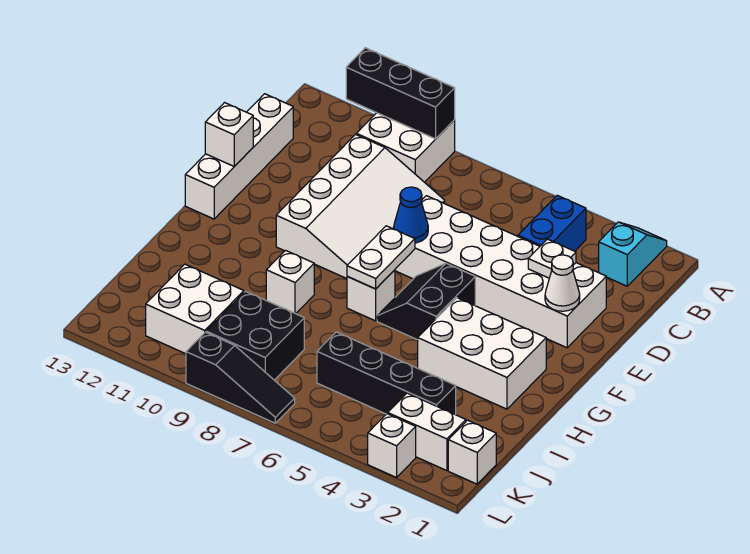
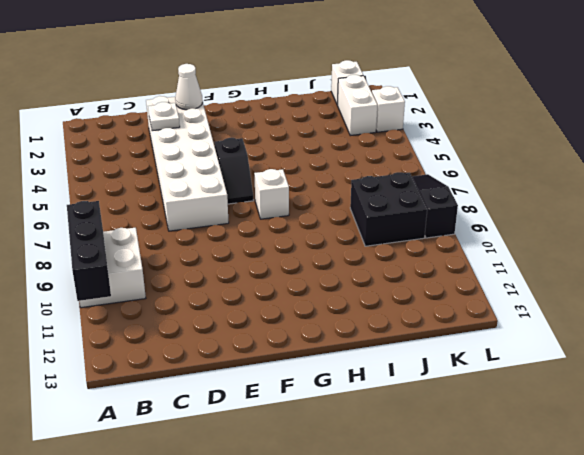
black slope F5:F6 level 1 top 5 -> black slope F5:G6 level 1 top 5
none -> cyan slope A2:B2 level 1 top B
none -> blue brick B4:C4 level 1
none -> white slope C8:F10 level 1 top 10

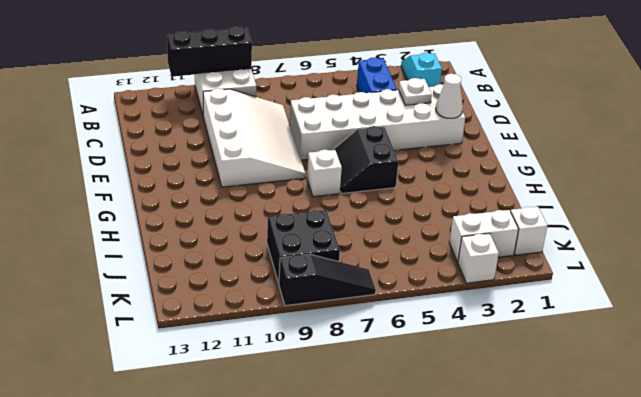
none -> white brick C13:F13 level 1
none -> white brick G2:H4 level 1
none -> white brick H9 level 1

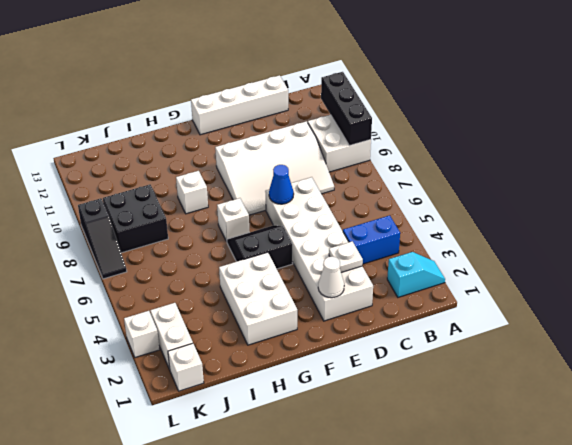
none -> black brick J3:J6 level 1
none -> white brick J10:K11 level 1
none -> white brick E13 level 2

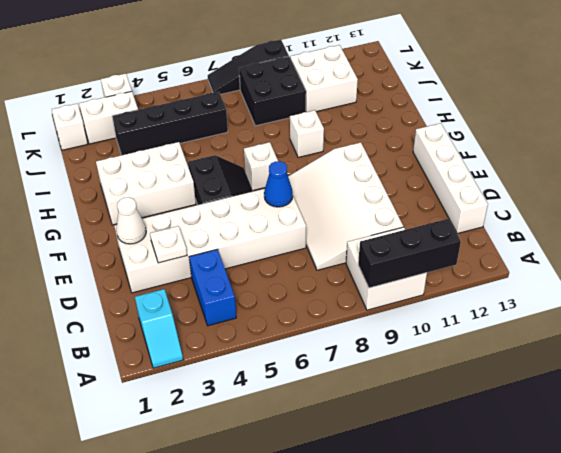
none -> white brick E13 level 2
none -> white plate F7:G7 level 2

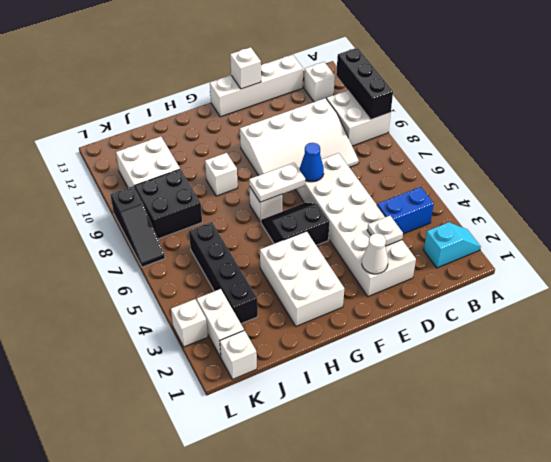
white brick B12 level 1 -> none

